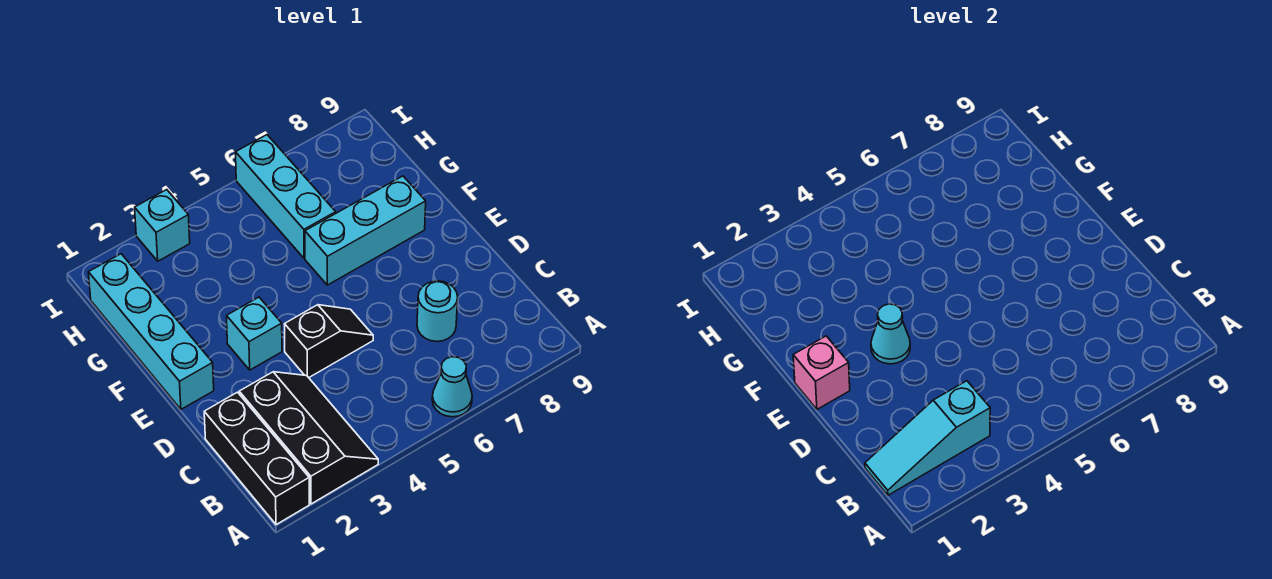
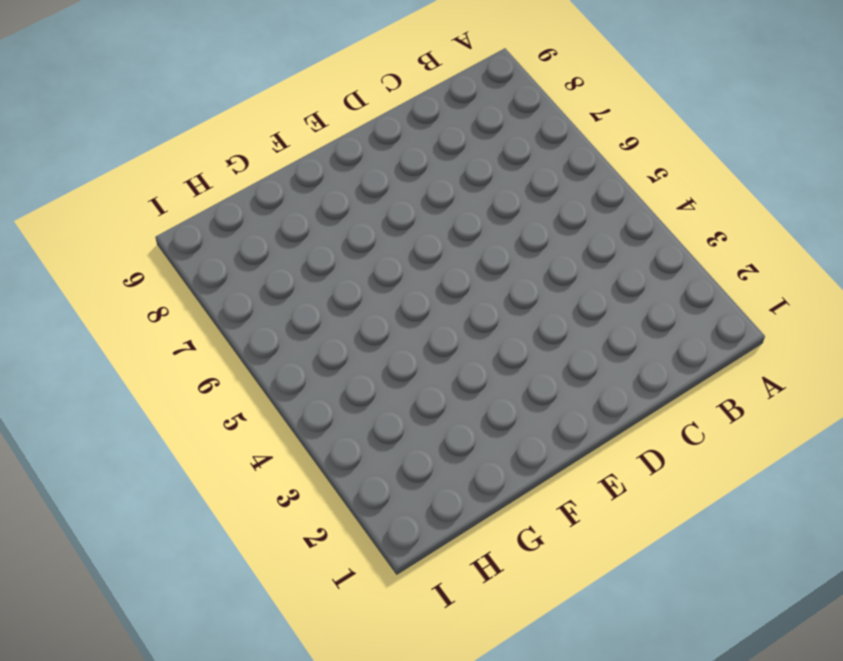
none -> black brick A1:C1 level 1
none -> black slope A2:C3 level 1 top 2
none -> cyan cone A6 level 1

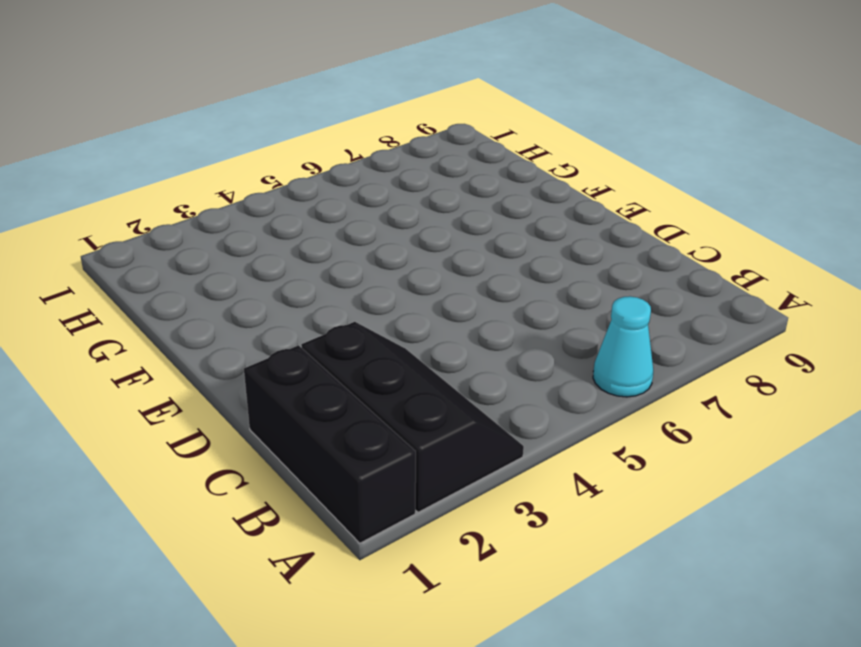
none -> cyan round brick C7 level 1
none -> black slope D4:D5 level 1 top 4
none -> cyan brick E1:H1 level 1

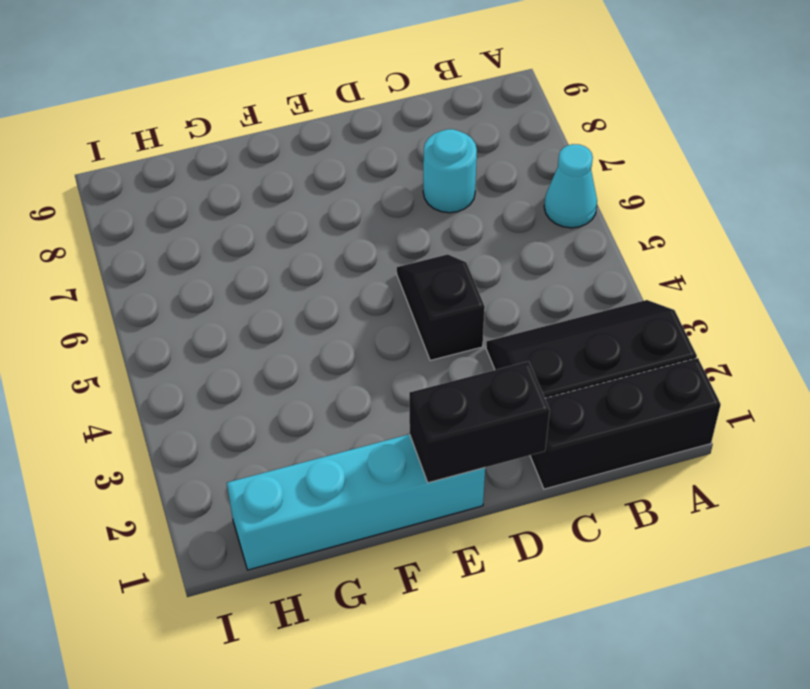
black brick D1:E1 level 2 -> pink brick E1 level 2
none -> cyan brick E3 level 1
none -> cyan brick F6:F8 level 1
none -> cyan brick G6:I6 level 1

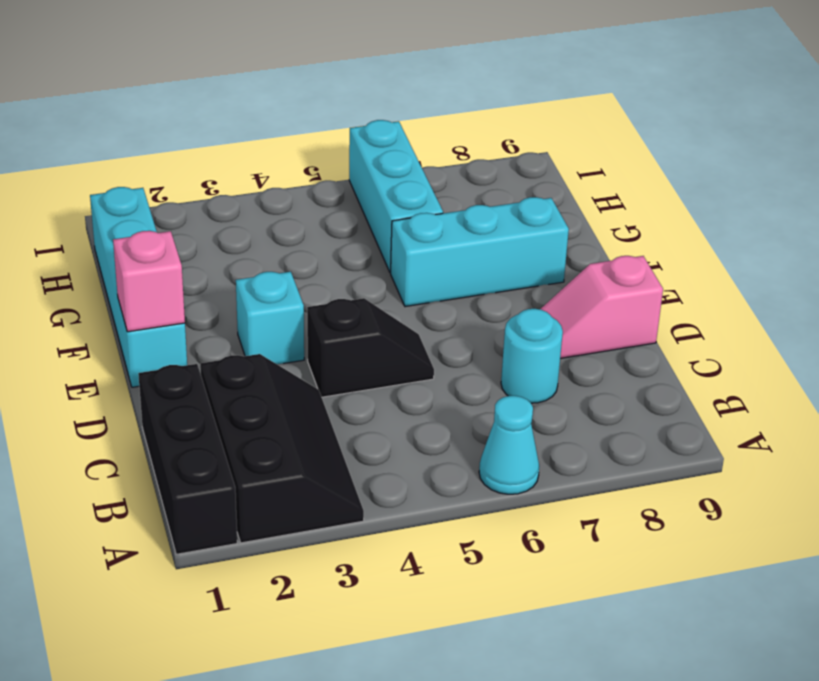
pink slope D8:D9 level 1 top 9 -> none
none -> cyan brick I3 level 1
none -> cyan slope B1:B3 level 2 top 3
none -> cyan cone E3 level 2

